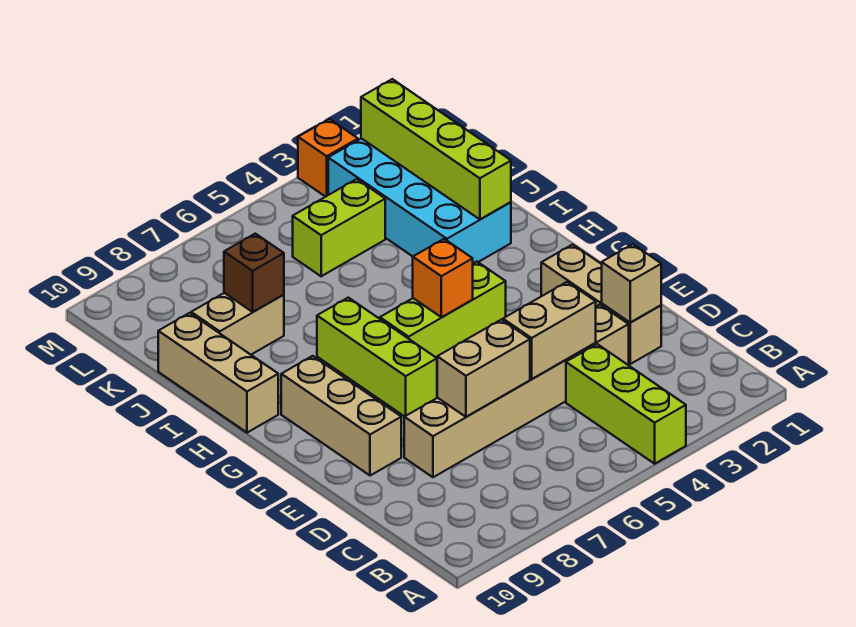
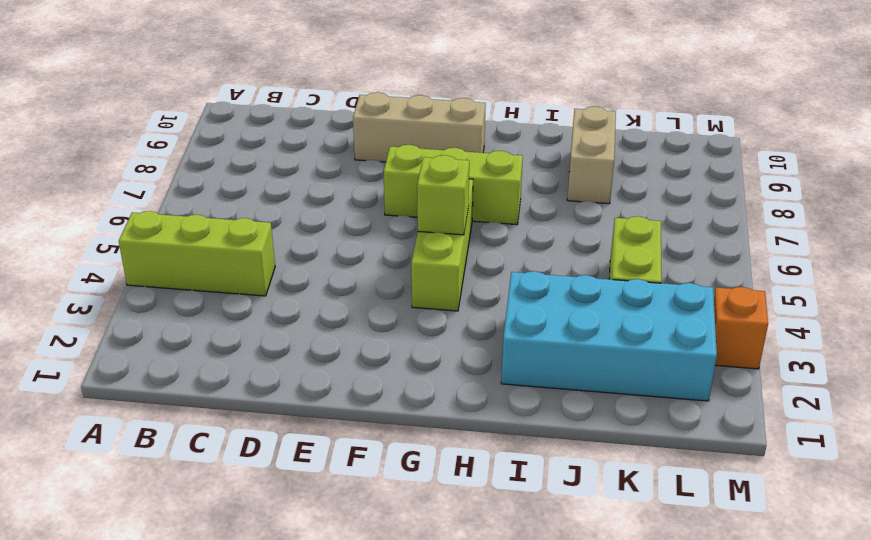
lime brick G5 level 2 -> orange brick G5 level 2
none -> tan brick D2:F2 level 1
none -> tan brick D3:D8 level 1
none -> tan brick H10:J10 level 1

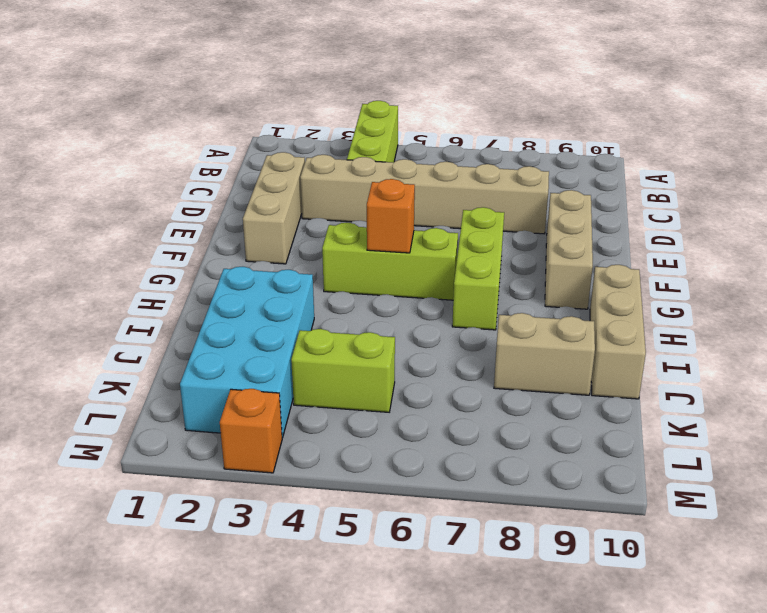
none -> tan brick D2 level 2
none -> tan brick D4:D5 level 2
none -> tan brick D6:D7 level 2

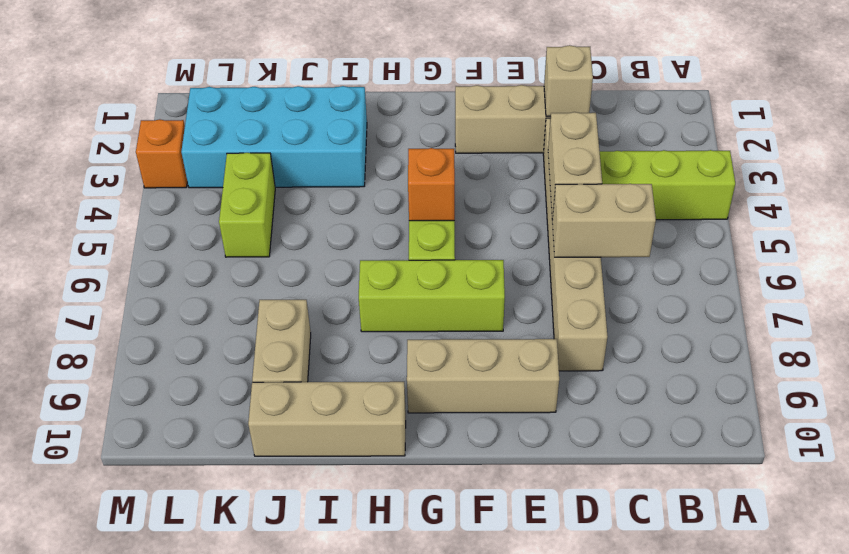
tan brick C6:D6 level 2 -> tan brick D6:D7 level 2
none -> lime brick I2:L2 level 2
none -> brown brick J8 level 2

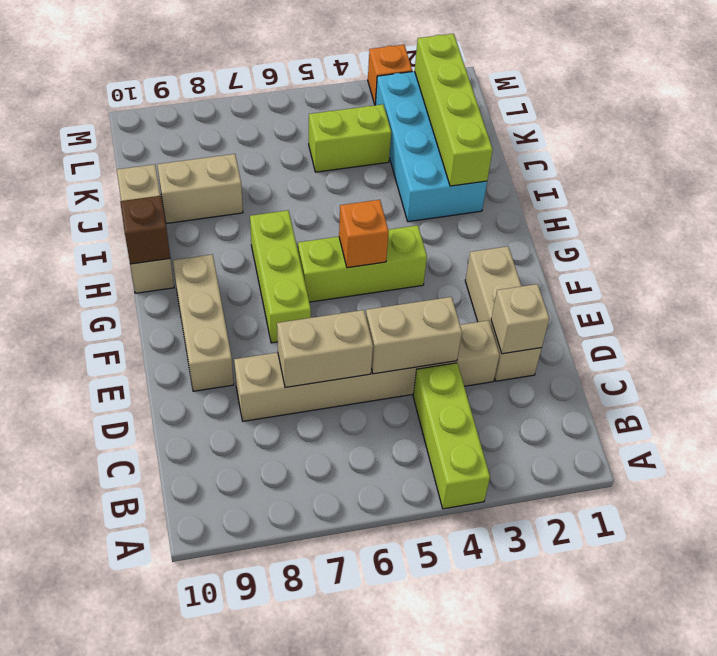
brown brick H10 level 2 -> brown brick J8 level 2

